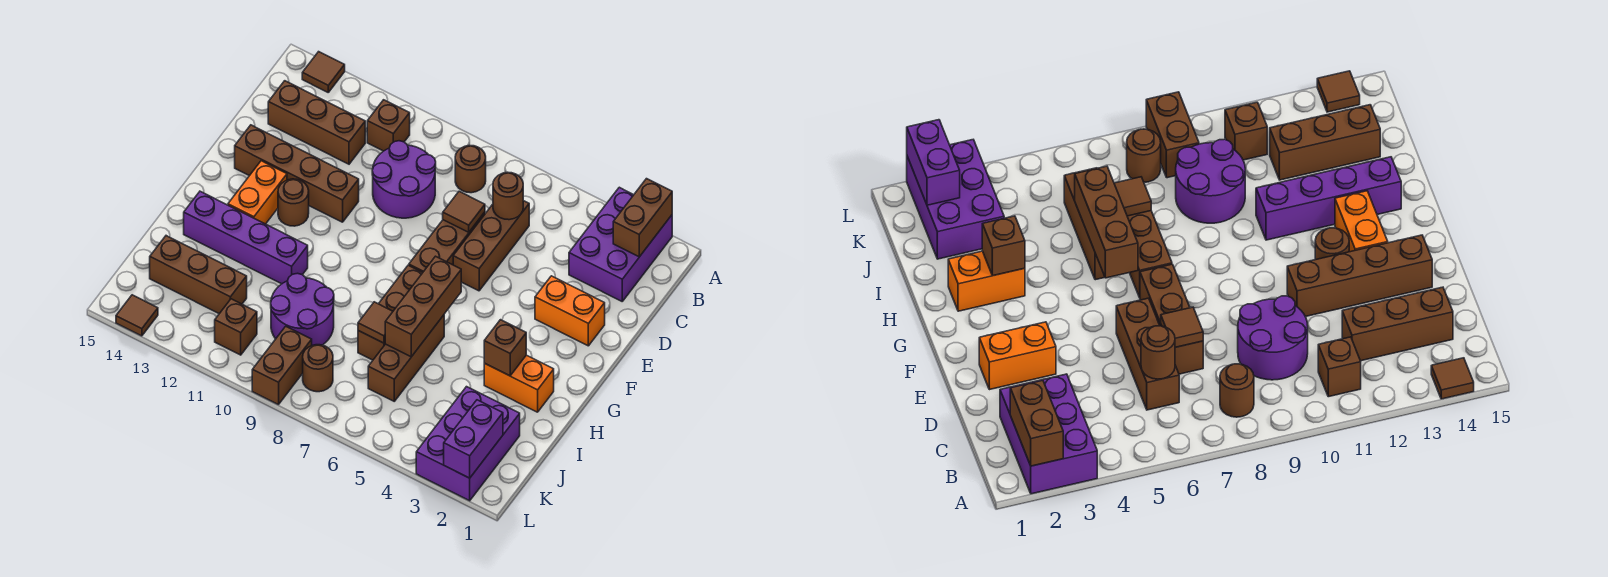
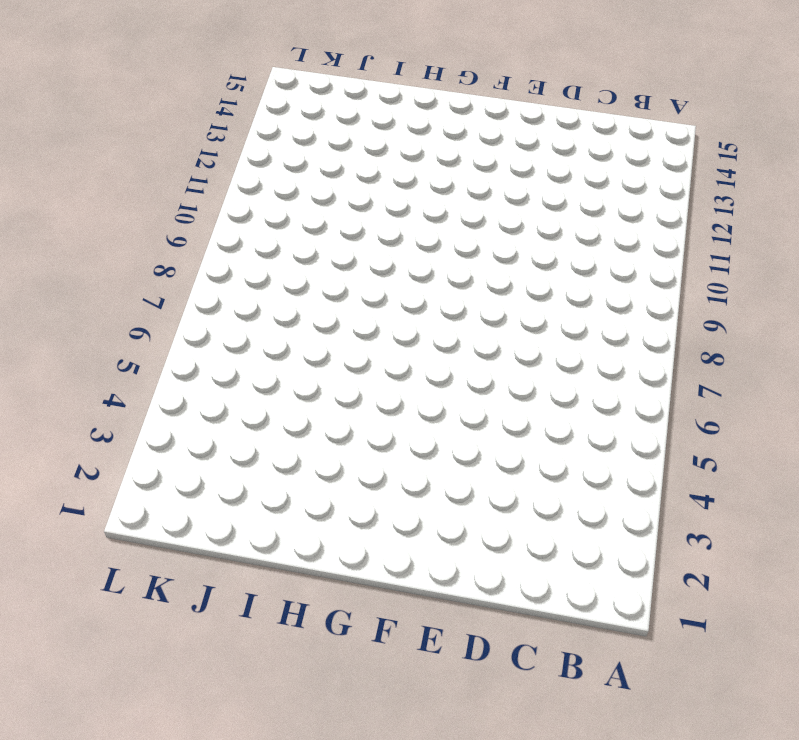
none -> purple brick A2:C3 level 1
none -> brown tile A14 level 1
none -> brown round brick B8 level 1
none -> brown brick B11 level 1

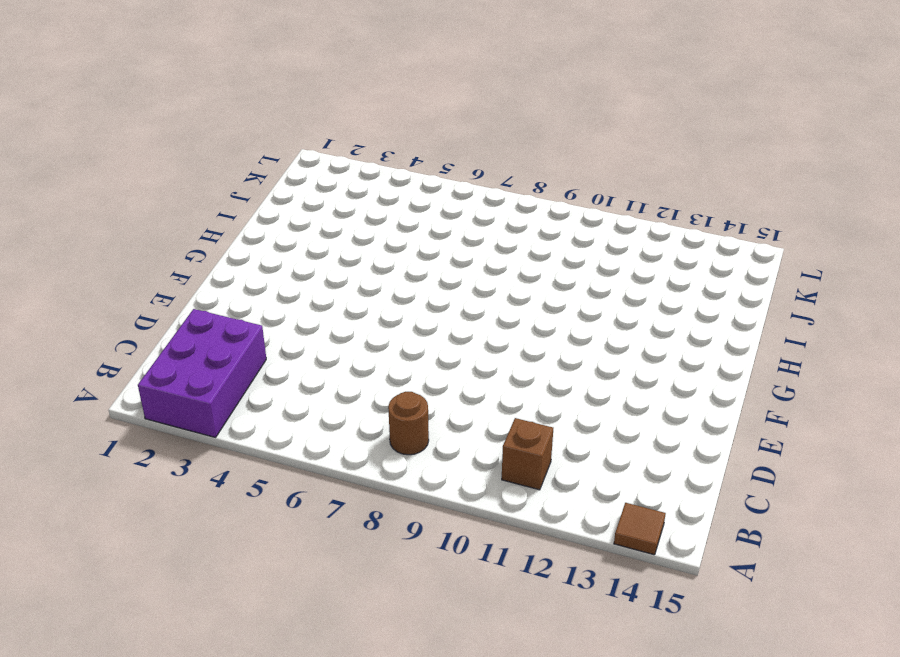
none -> brown brick C6:E6 level 1
none -> purple round brick C9:D10 level 1
none -> brown brick C12:C14 level 1
none -> brown brick D7:F7 level 1

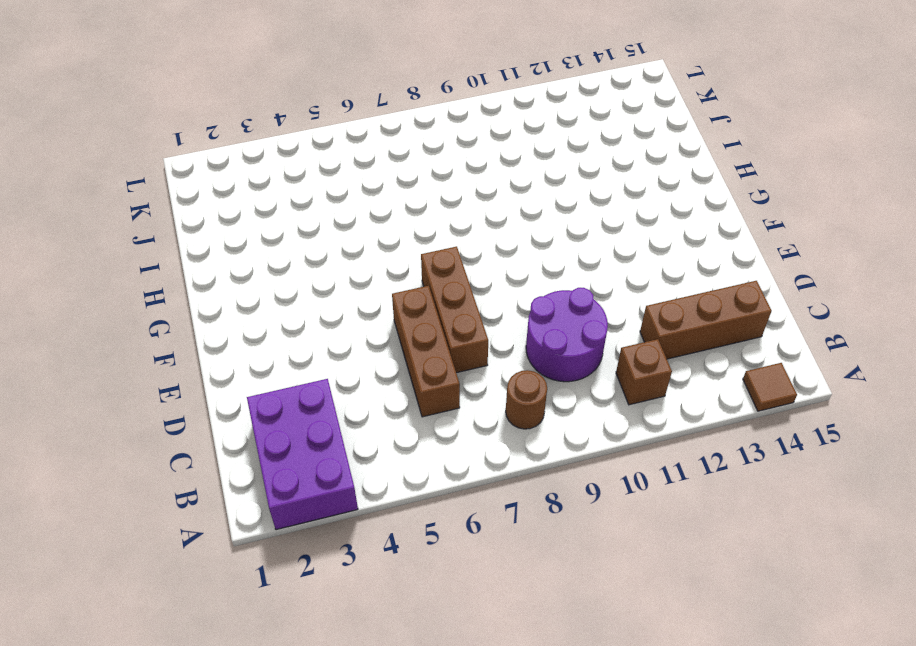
none -> orange brick E2:E3 level 1
none -> brown brick E11:E14 level 1
none -> brown round brick F12 level 1
none -> orange brick F13:G13 level 1

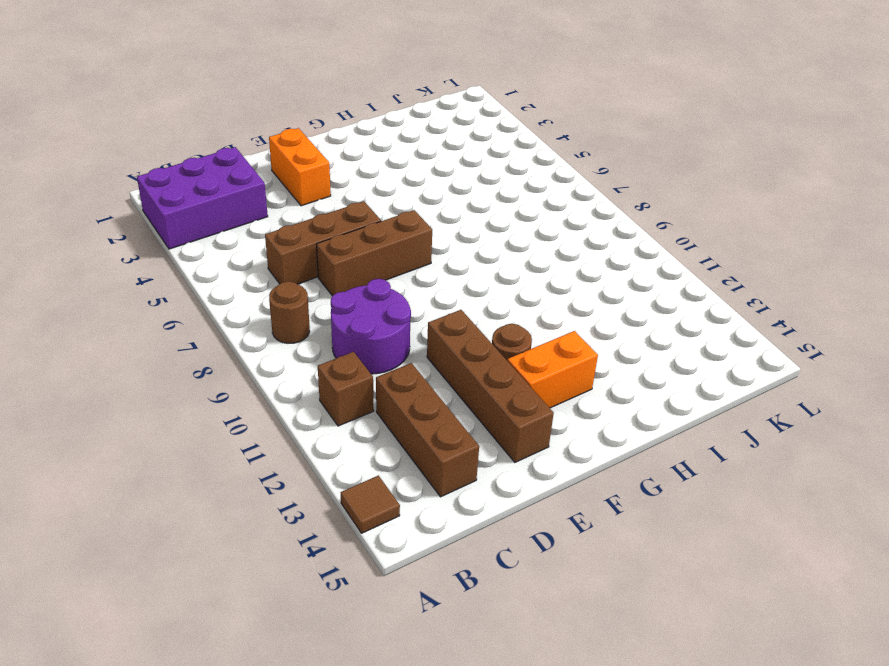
none -> brown brick G7:I7 level 1
none -> orange brick H2:H3 level 1
none -> brown brick H6:J6 level 1
none -> purple brick H11:H14 level 1

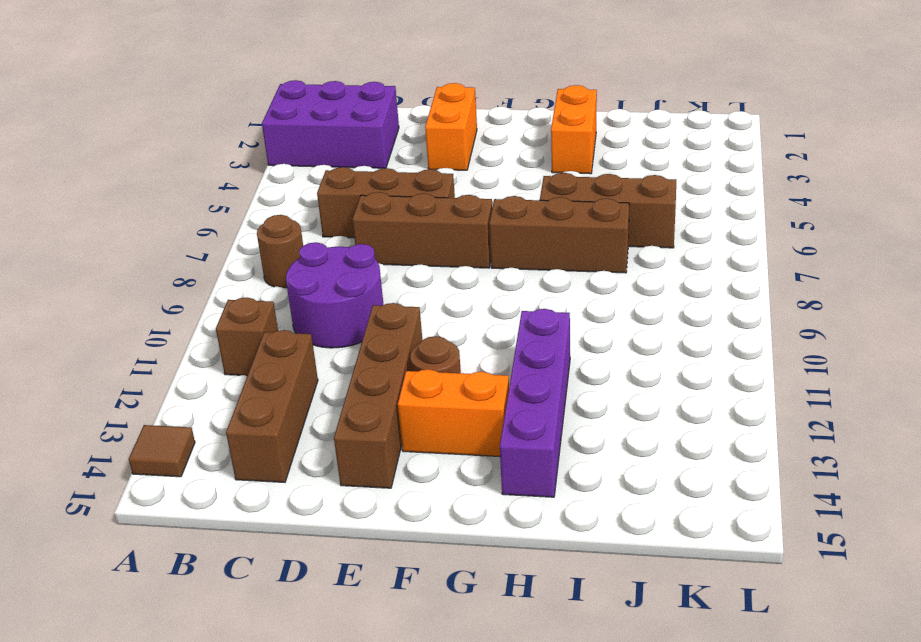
none -> purple round brick I9:J10 level 1
none -> purple brick J2:L3 level 1
none -> brown brick J12:J14 level 1
none -> brown round brick K8 level 1

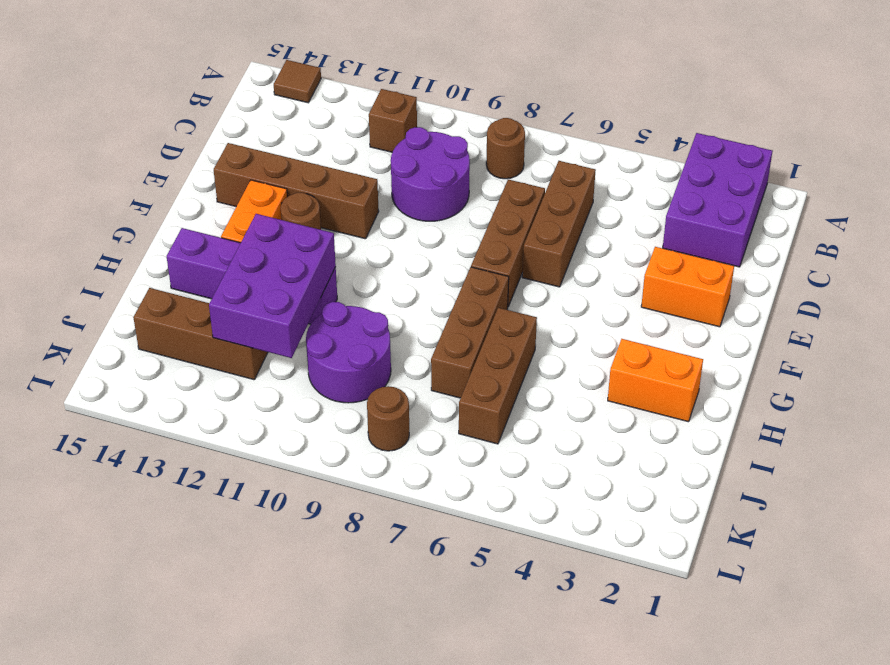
purple brick H11:J12 level 2 -> purple brick J2:L3 level 1
none -> brown brick C12:C14 level 1
none -> brown brick K9:L9 level 1
none -> brown brick K11 level 1
none -> brown tile L14 level 1

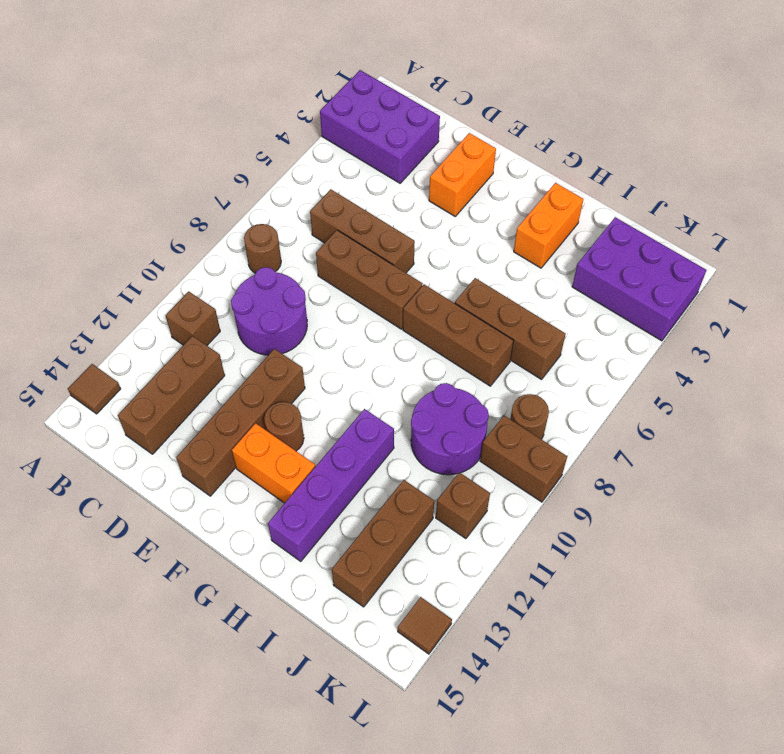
none -> brown brick A2:B2 level 2
none -> brown round brick C6 level 2
none -> brown tile D7 level 2
none -> brown brick G6:I6 level 2

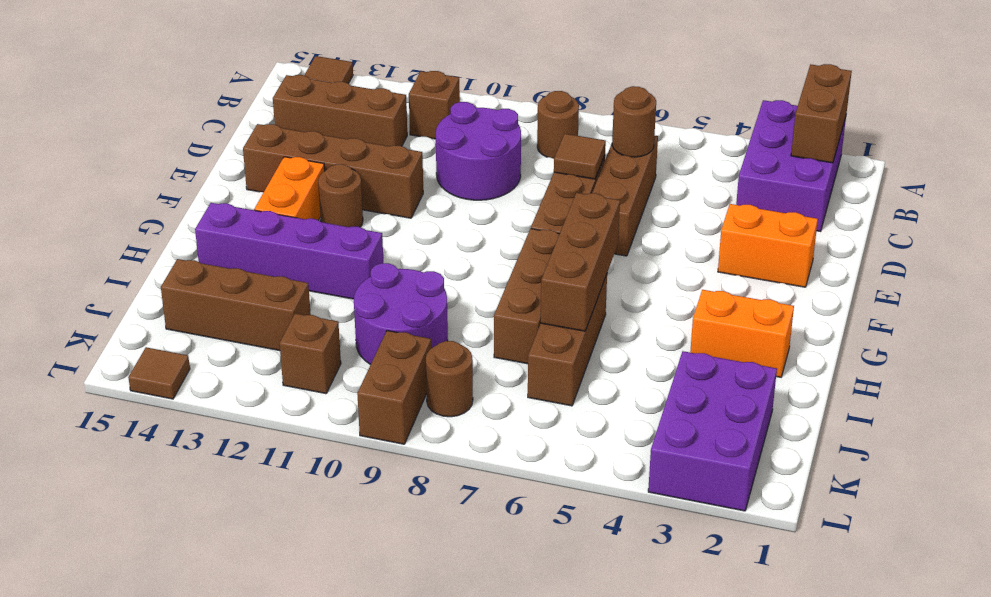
none -> brown brick H3 level 2
none -> brown tile I7 level 2
none -> purple brick K2:L2 level 2

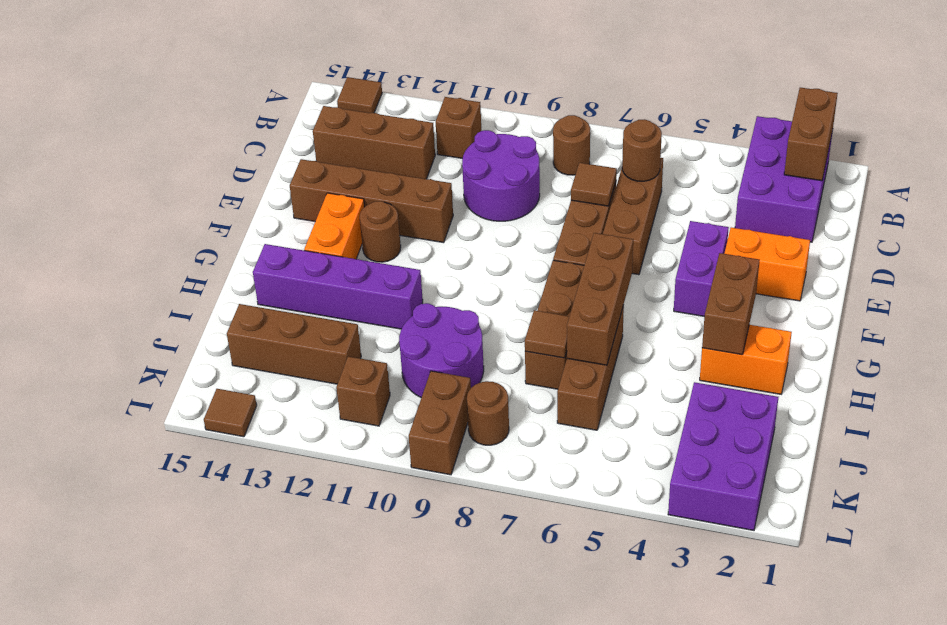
purple brick E4:F4 level 1 -> purple brick K2:L2 level 2
brown brick G3:H3 level 2 -> brown brick H3 level 2

